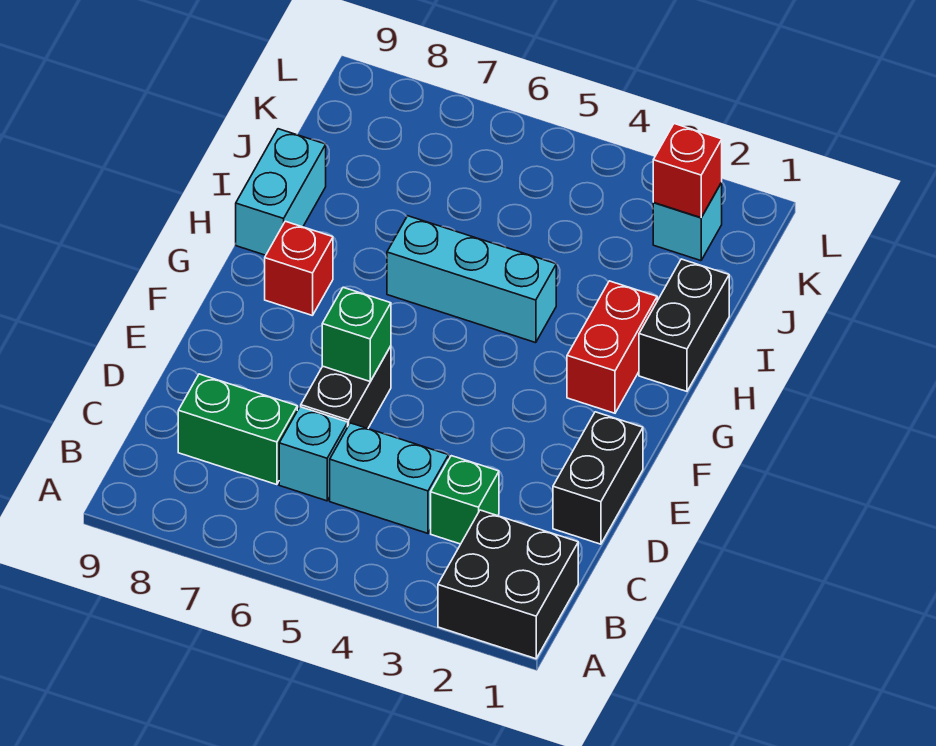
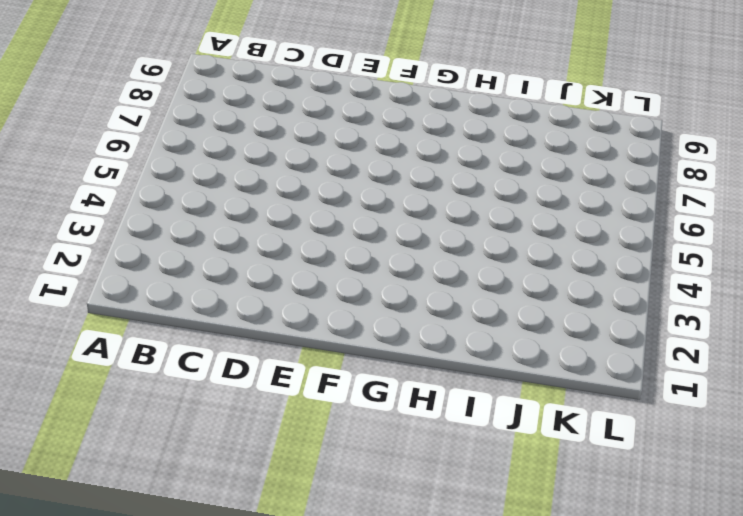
none -> black brick A1:B2 level 1
none -> green brick C3 level 1
none -> cyan brick C4:C5 level 1

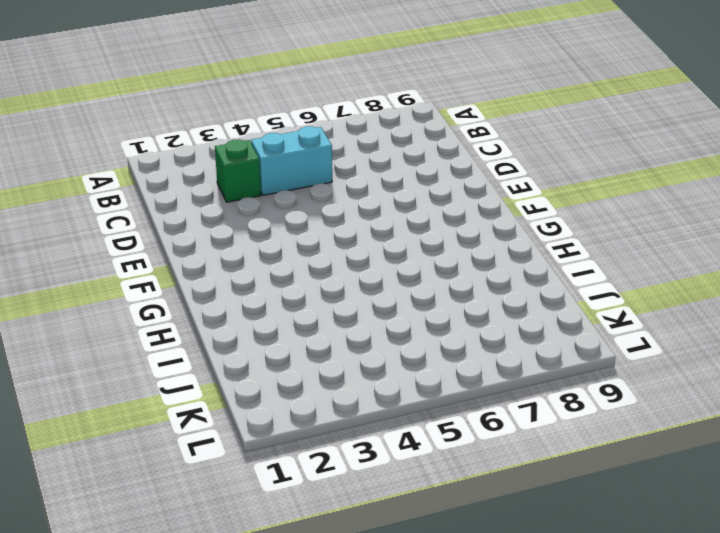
none -> black brick A1:B2 level 1
none -> cyan brick C6 level 1
none -> green brick C7:C8 level 1

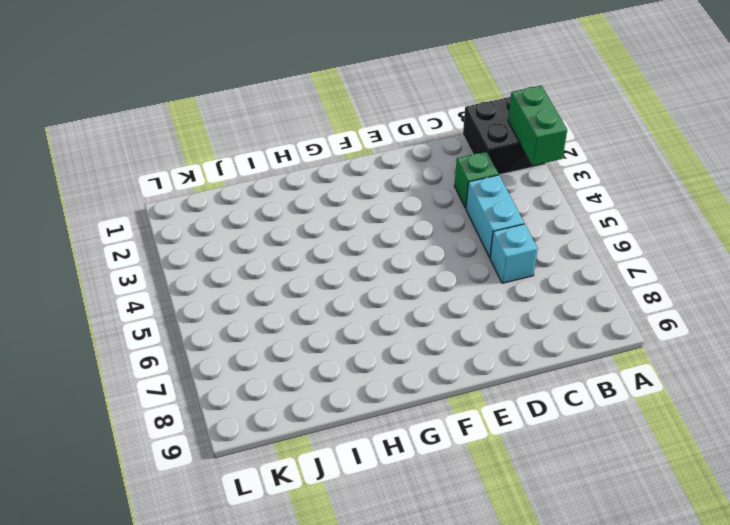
green brick A2:A3 level 2 -> green brick C7:C8 level 1
none -> black brick D1:E1 level 1
none -> black brick D6:E6 level 1
none -> red brick G2:H2 level 1

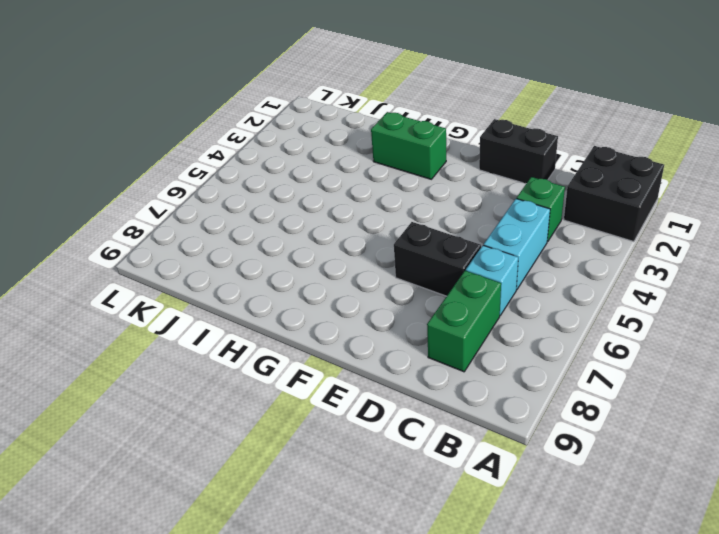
green brick G2:H2 level 1 -> red brick G2:H2 level 1
none -> red brick G8 level 1
none -> black brick H1:I1 level 1
none -> cyan brick H4:H6 level 1

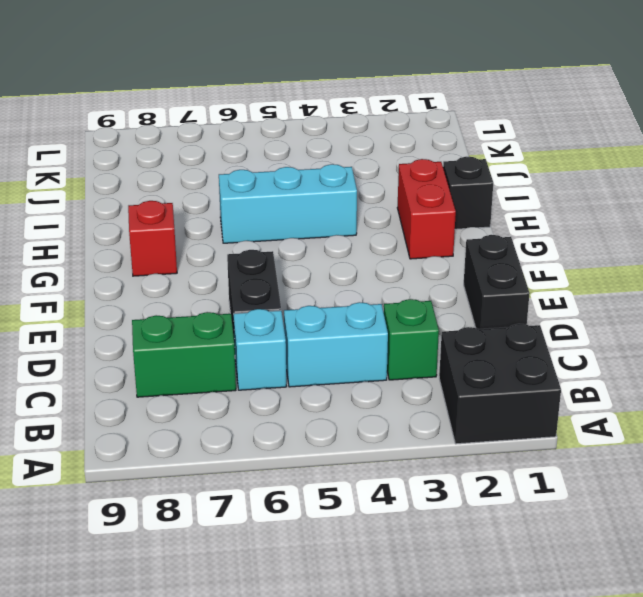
black brick H1 level 1 -> black brick H1:I1 level 1
none -> cyan brick H9:I9 level 1
none -> cyan brick K2 level 1
none -> green brick E6 level 2

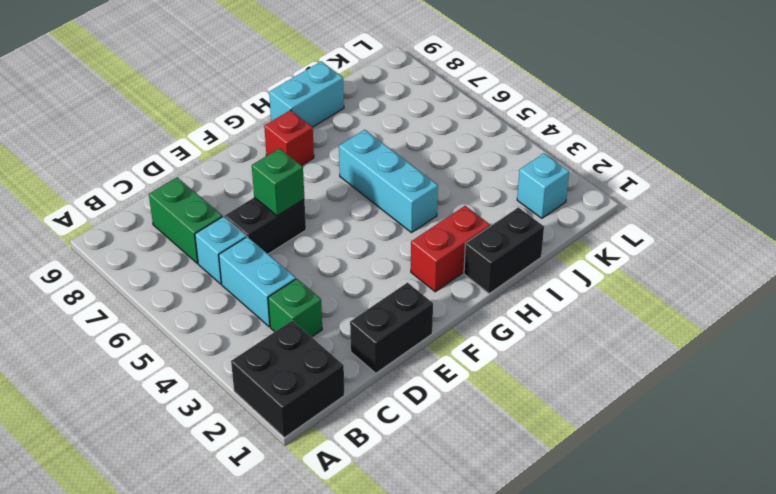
none -> red brick K2 level 2

